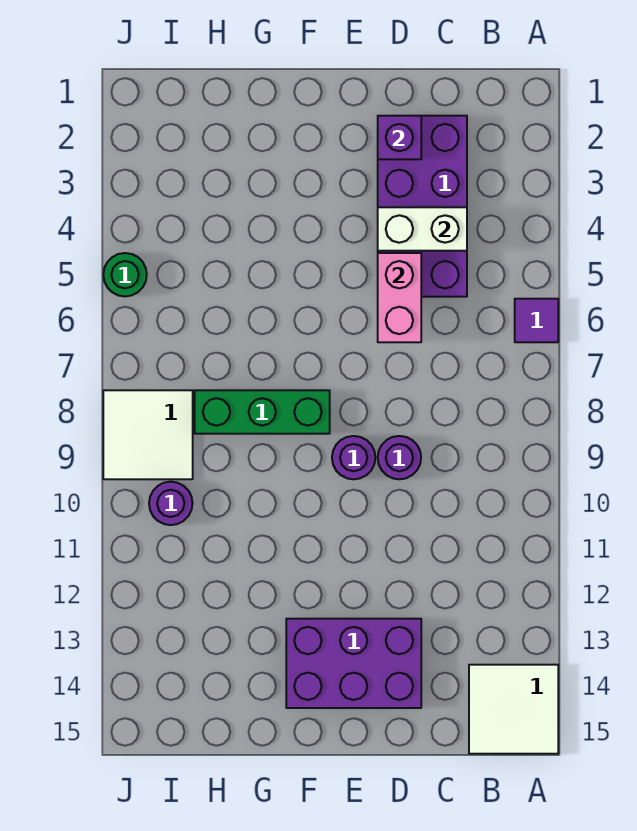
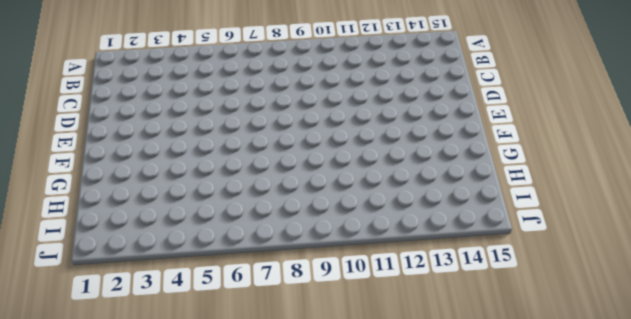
none -> purple tile A6 level 1
none -> white tile A14:B15 level 1
none -> purple brick C2:D5 level 1

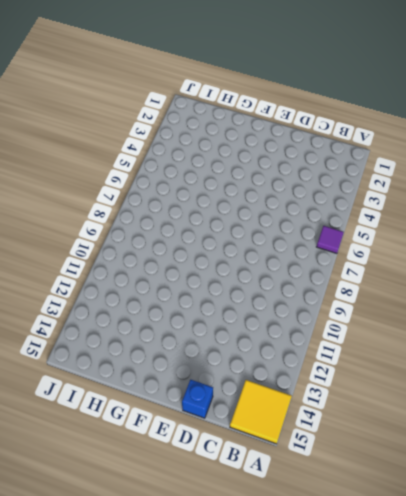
yellow tile A14:B15 level 1 -> white tile A14:B15 level 1
blue brick D15 level 1 -> none
none -> purple brick C2:D5 level 1
none -> purple round brick D9 level 1
none -> purple brick D13:F14 level 1

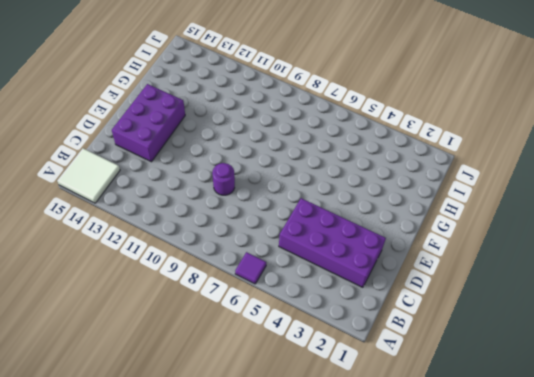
none -> purple round brick E9 level 1
none -> green brick F8:H8 level 1
none -> white tile I8:J9 level 1

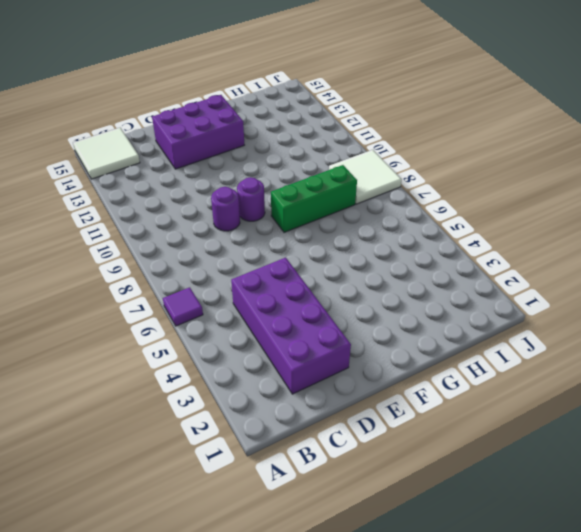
none -> purple round brick I10 level 1
none -> green round brick J5 level 1
none -> white brick C4:D4 level 2

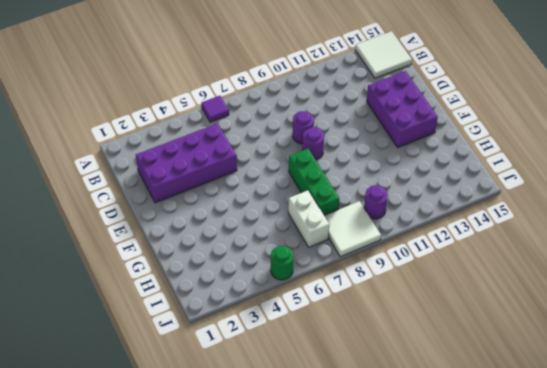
white brick H7:I7 level 1 -> white brick C4:D4 level 2
none -> purple brick D2 level 2
none -> pink brick D5:D6 level 2

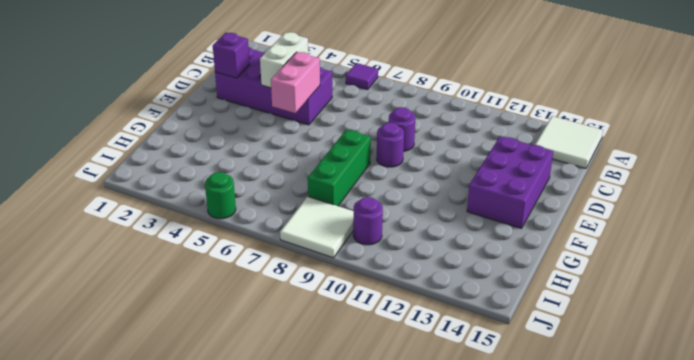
pink brick D5:E5 level 2 -> pink brick D5:D6 level 2

